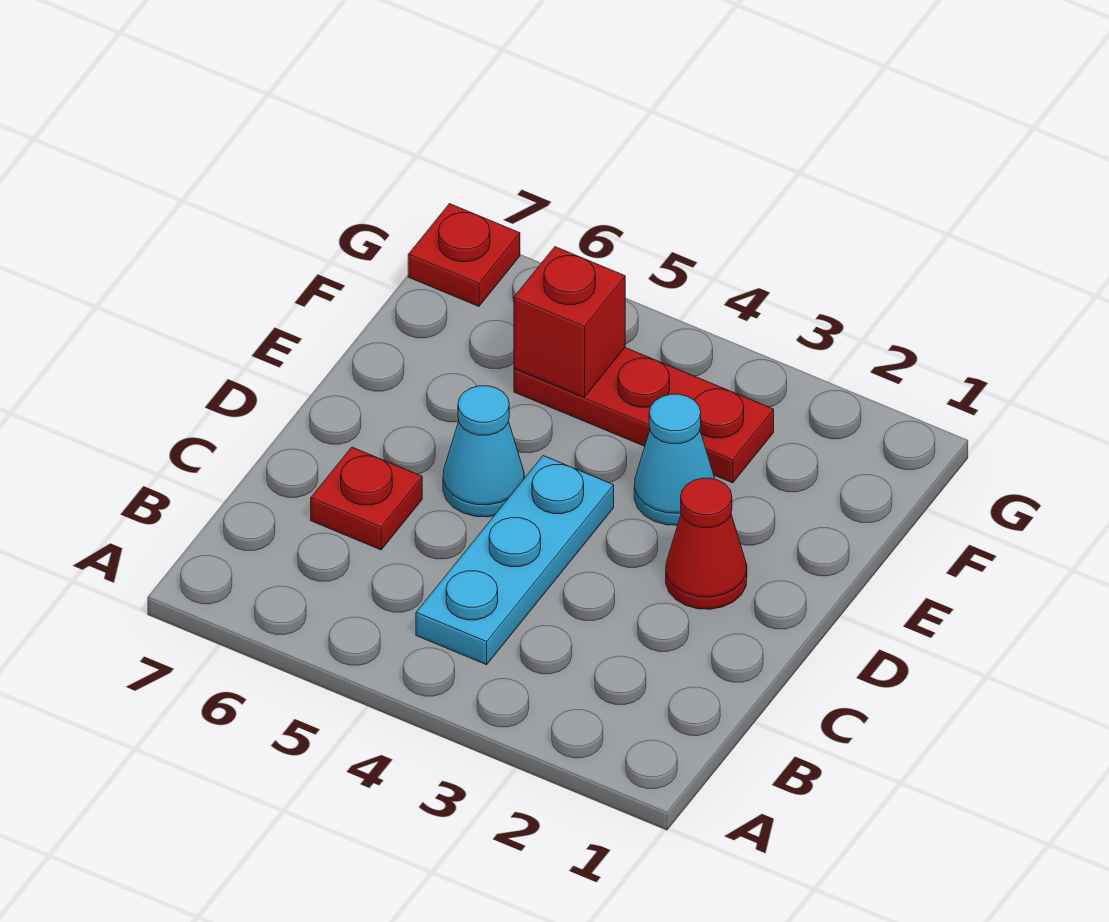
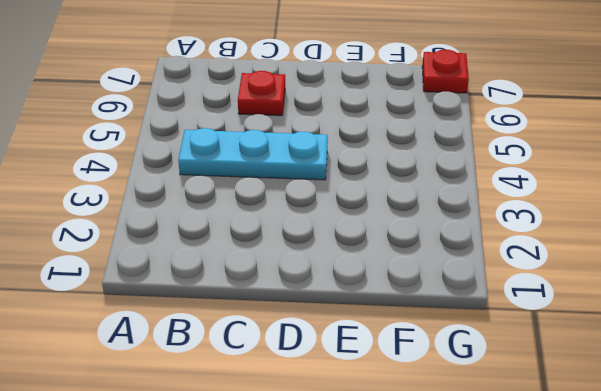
none -> red cone D2 level 1
none -> cyan cone D5 level 1

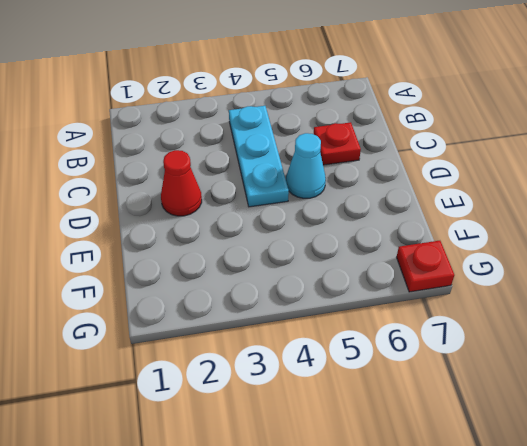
none -> cyan cone E3 level 1
none -> red plate F3:F5 level 1

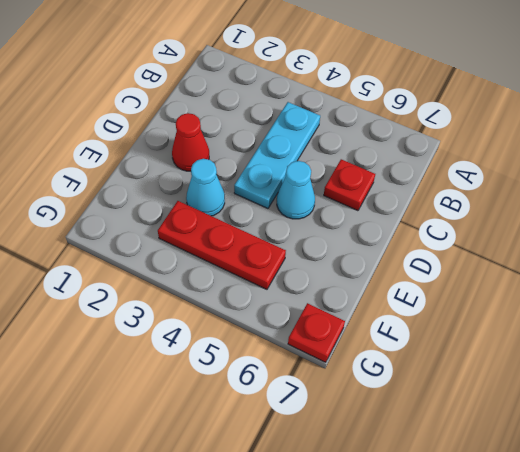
none -> red brick F5 level 2

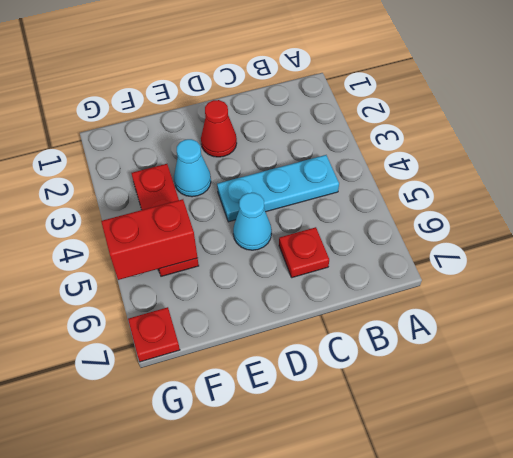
red brick F5:G5 level 2 -> red brick F5 level 2

